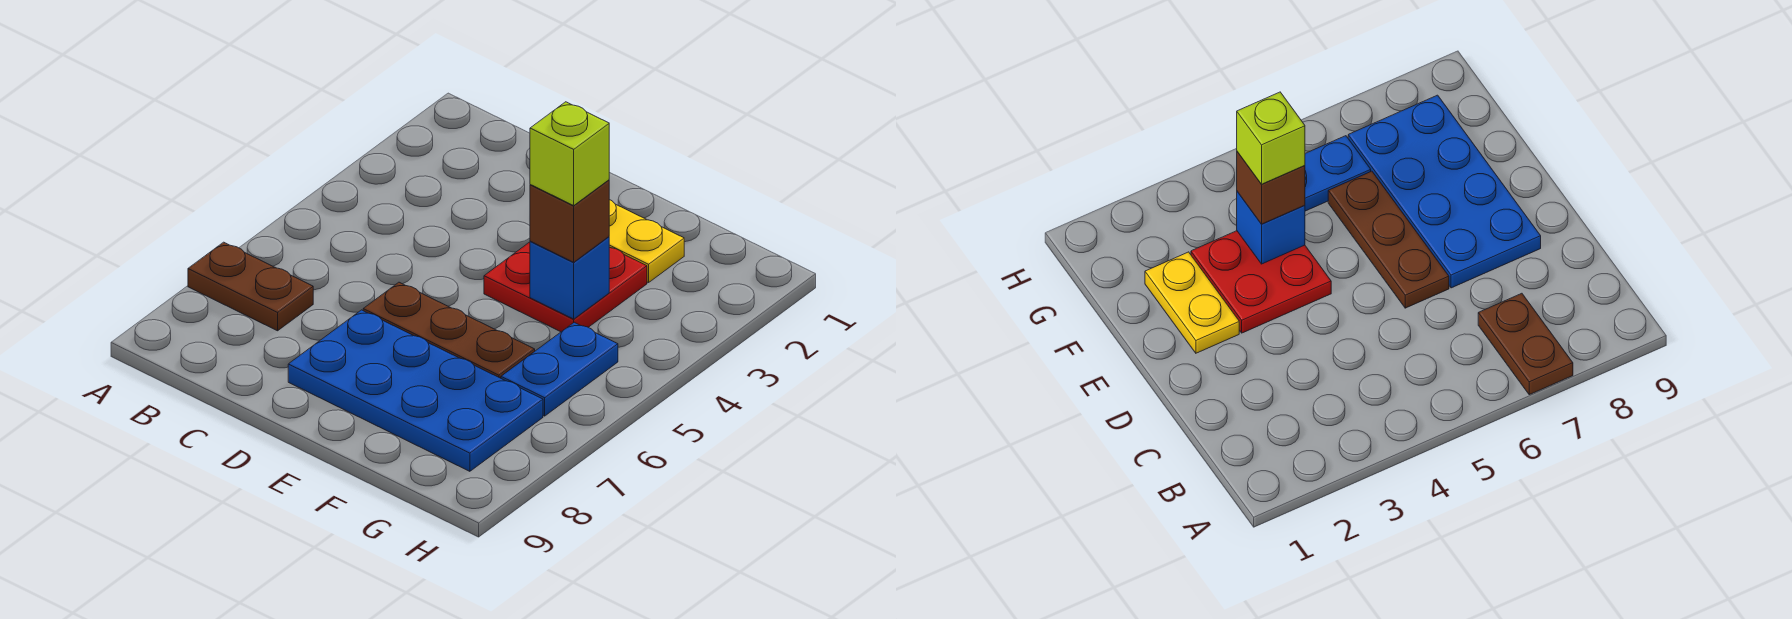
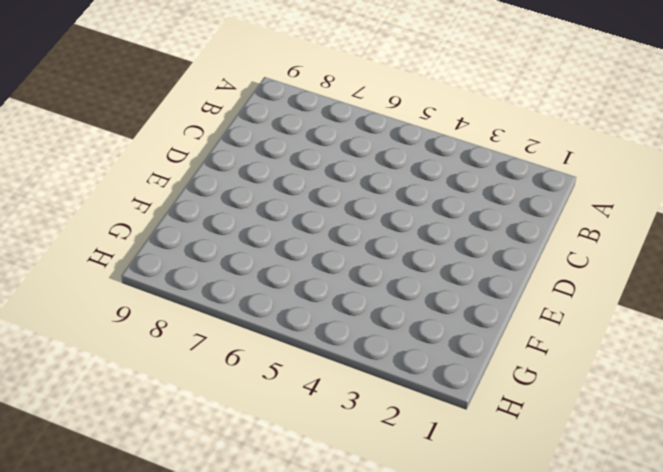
none -> brown plate A7:B7 level 1
none -> brown plate D6:F6 level 1

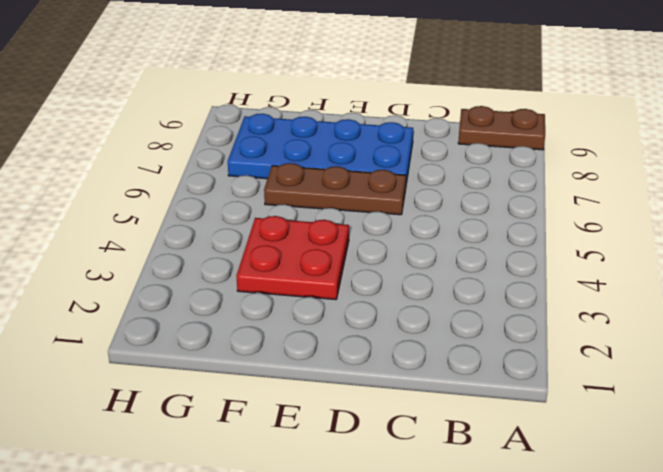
brown plate A9:B9 level 1 -> brown plate A7:B7 level 1
none -> yellow plate E2:F2 level 1
none -> blue plate G5:G6 level 1

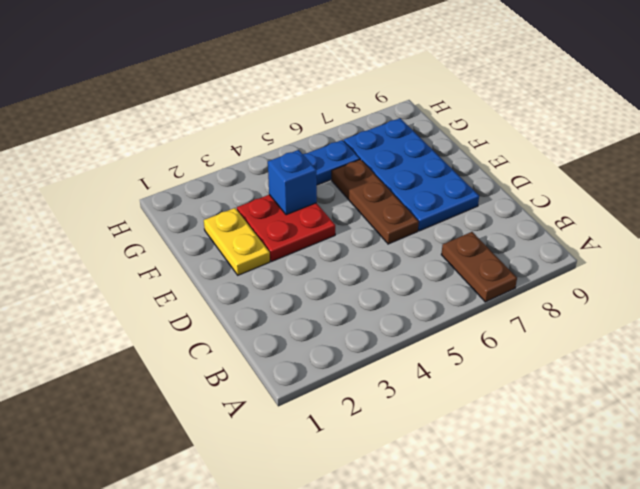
none -> brown brick F4 level 3
none -> lime brick F4 level 4

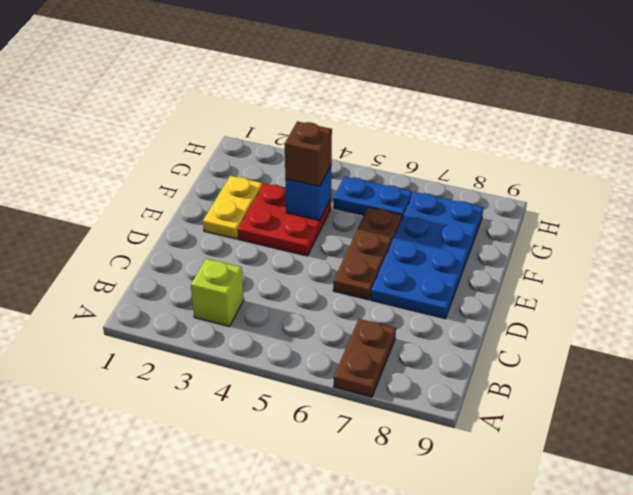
lime brick B3 level 1 -> lime brick F4 level 4

